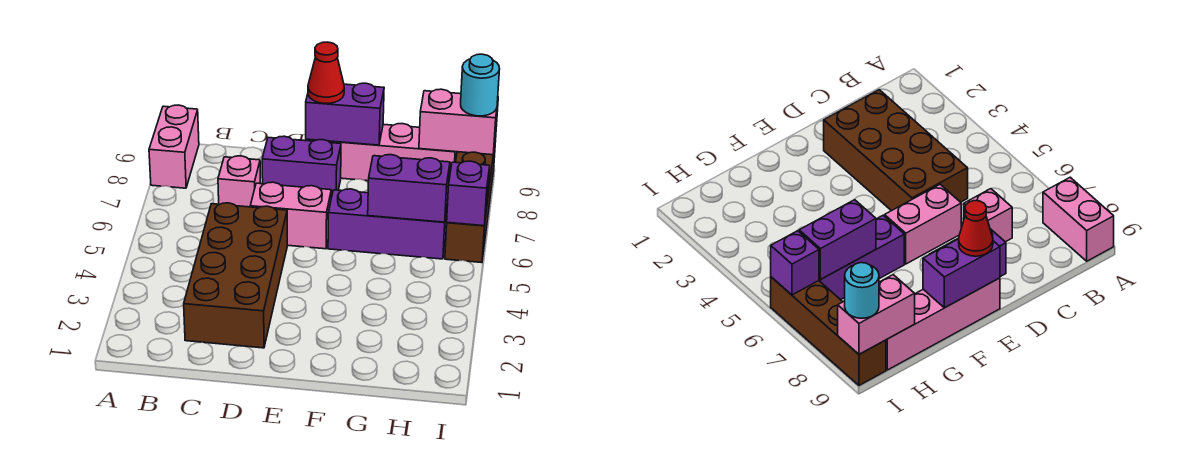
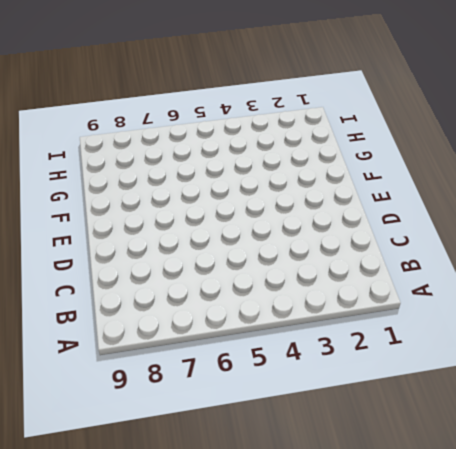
none -> pink brick A8:A9 level 1
none -> brown brick C2:D5 level 1
none -> pink brick C7 level 1

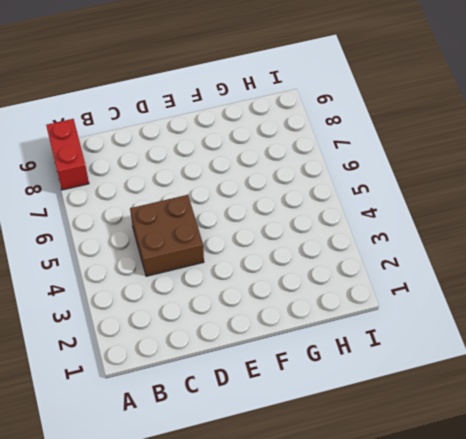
red brick A8:A9 level 1 -> pink brick A8:A9 level 1
brown brick C4:D5 level 1 -> brown brick C2:D5 level 1
none -> pink brick C7 level 1
none -> pink brick D6:E6 level 1
none -> purple brick D8:E8 level 1

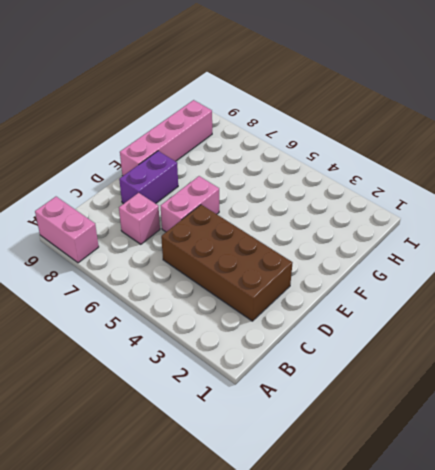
none -> purple brick F6:H6 level 1
none -> brown brick I6:I9 level 1
none -> purple brick E9:F9 level 2

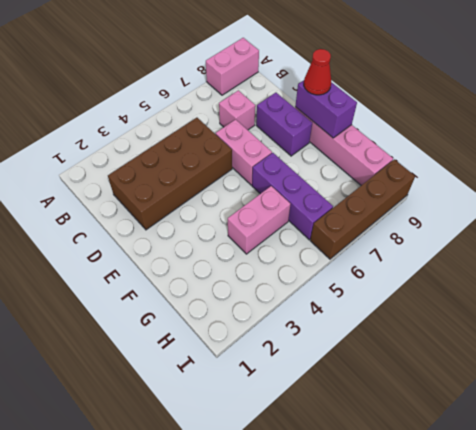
pink brick G4:G5 level 1 -> pink brick H9:I9 level 2
none -> purple brick G6:H6 level 2
none -> purple brick I6 level 2
none -> cyan round brick I9 level 3

